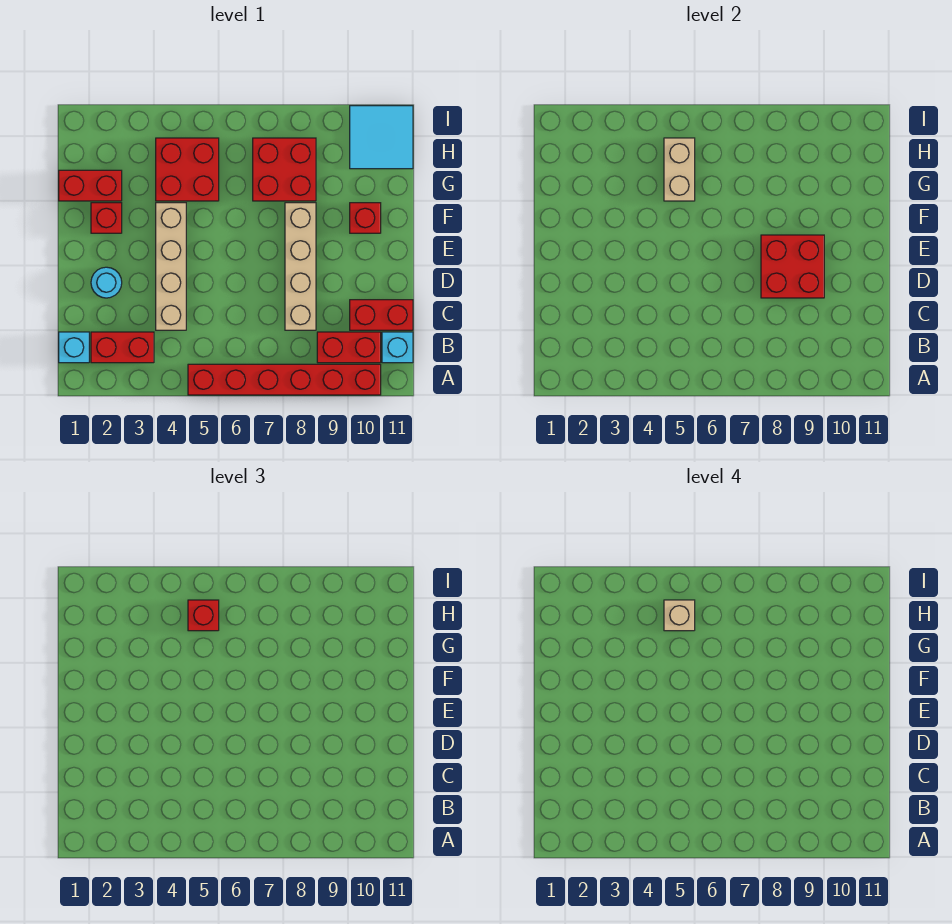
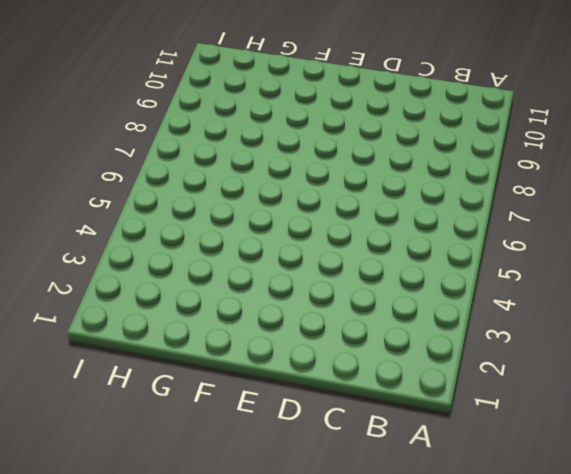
none -> red brick A5:A10 level 1
none -> cyan brick B1 level 1
none -> red brick B2:B3 level 1

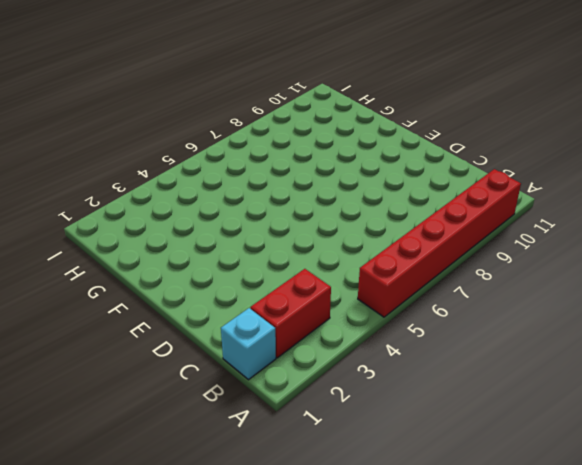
none -> red brick B9:B10 level 1
none -> cyan brick B11 level 1
none -> tan brick C4:F4 level 1

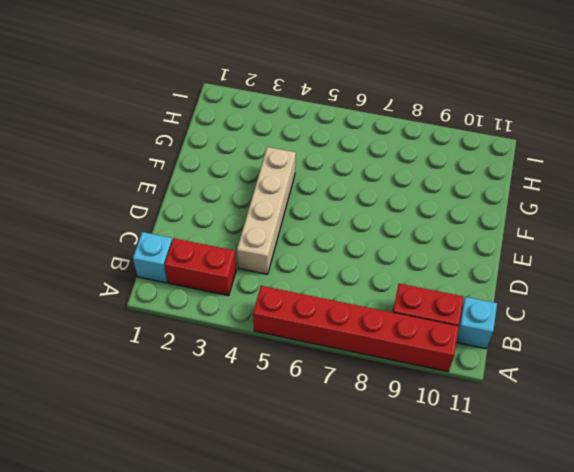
none -> tan brick C8:F8 level 1
none -> red brick C10:C11 level 1
none -> cyan round brick D2 level 1

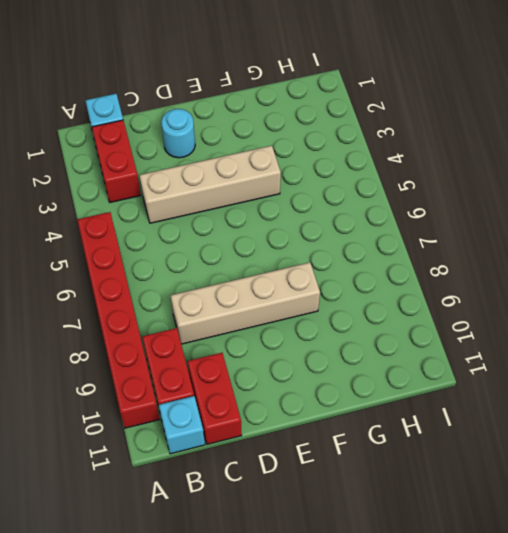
none -> red brick F2 level 1
none -> red brick F10 level 1
none -> red brick G1:G2 level 1

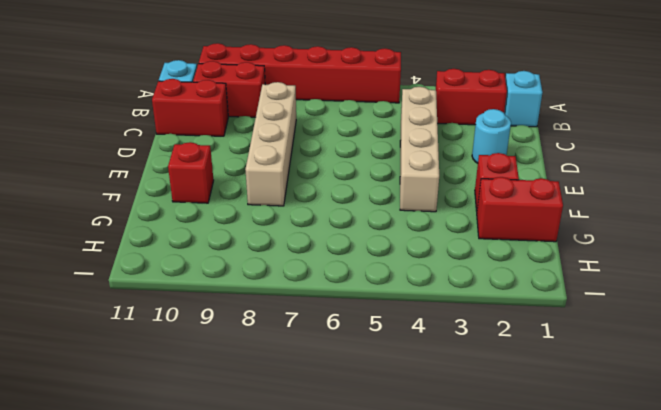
none -> red brick G4:H5 level 1
none -> red brick G7:H8 level 1
none -> cyan tile H10:I11 level 1

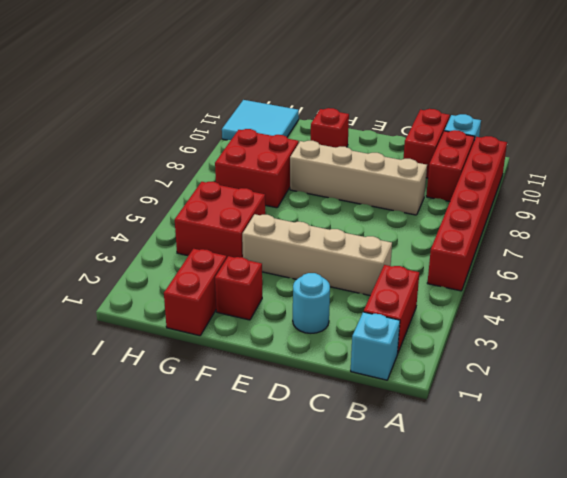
none -> red brick D8:E9 level 2
none -> tan brick G5:H5 level 2
none -> red brick H5 level 3

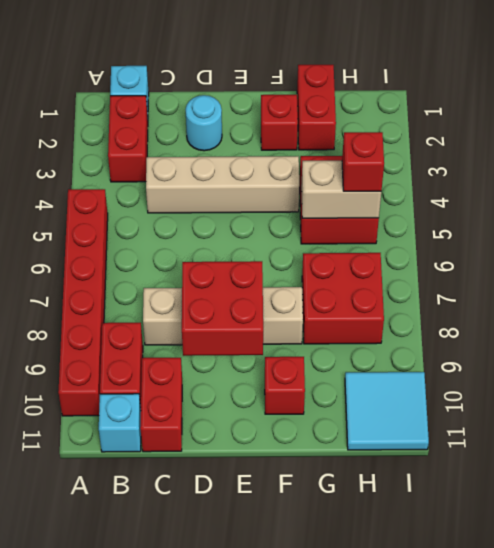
none -> tan brick H5 level 4

